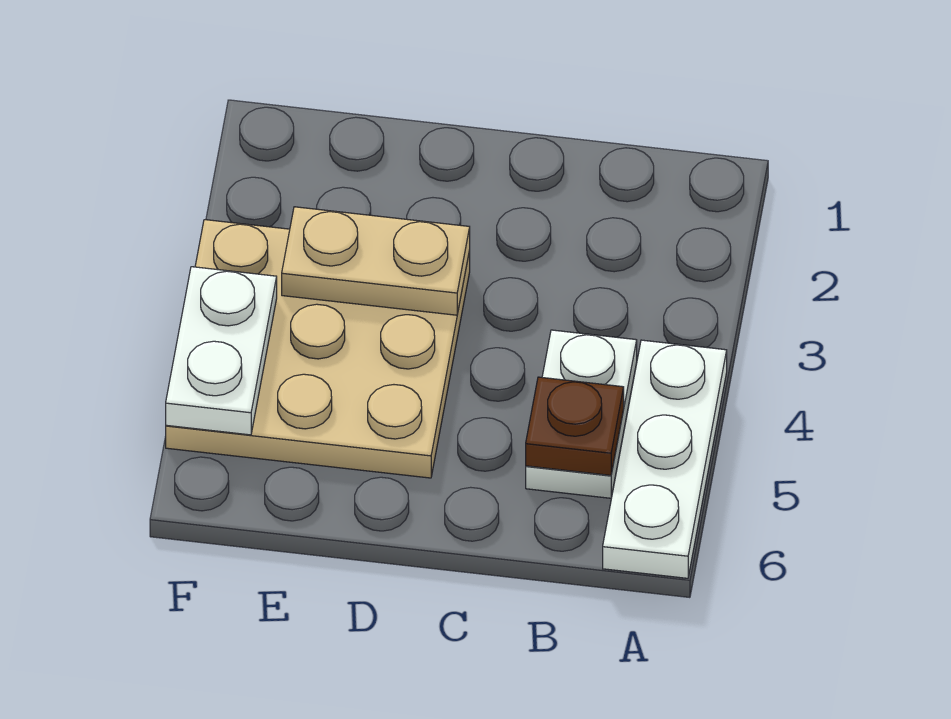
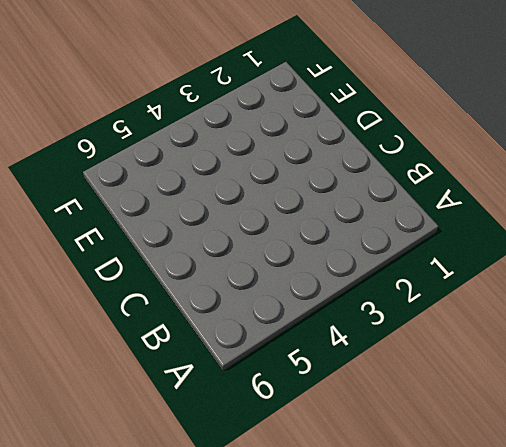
none -> white plate A4:A6 level 1
none -> white plate B4:B5 level 1

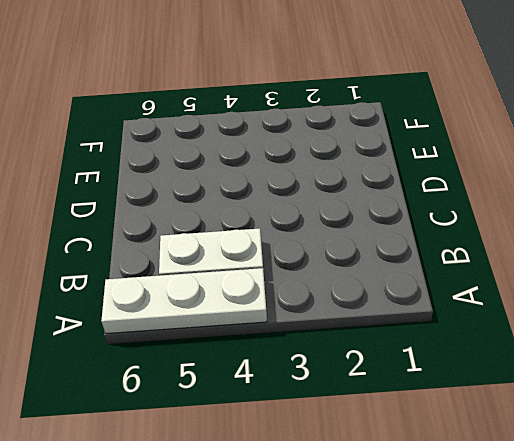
none -> tan plate D3:F5 level 1
none -> brown plate B5 level 2

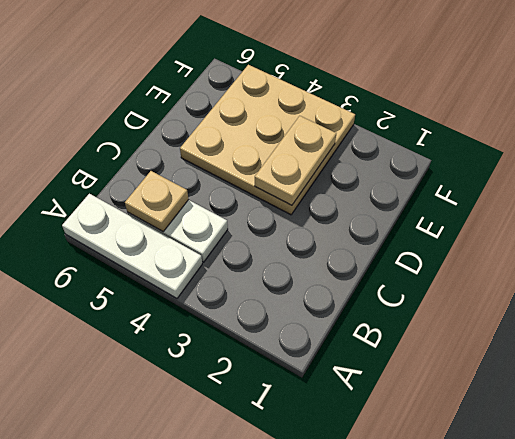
tan plate B5 level 2 -> brown plate B5 level 2
none -> white plate F4:F5 level 2

